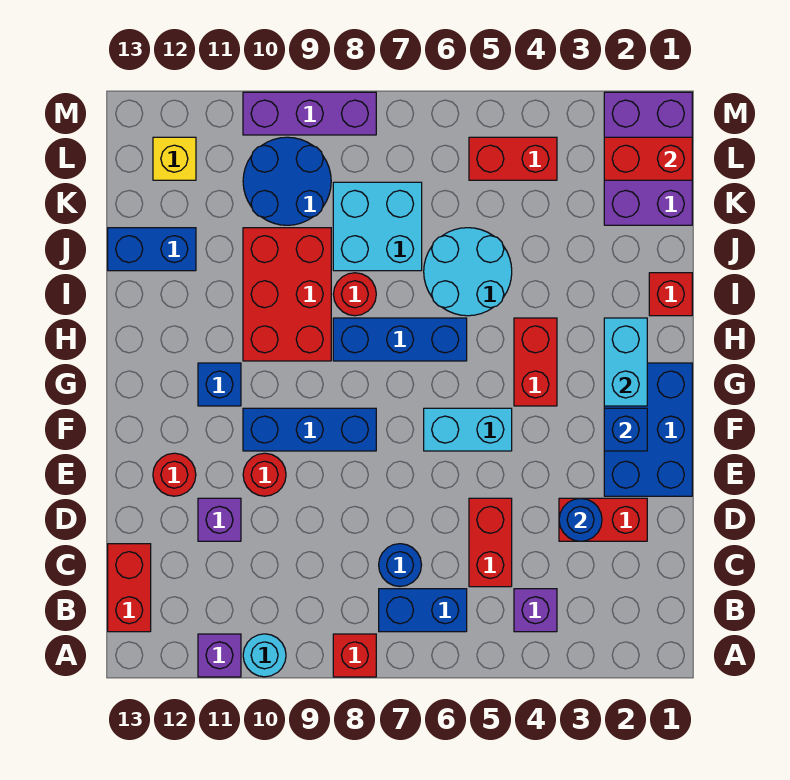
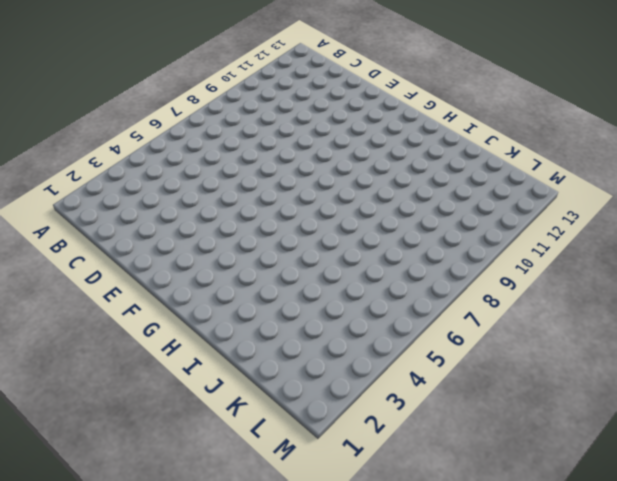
none -> red brick A8 level 1
none -> cyan round brick A10 level 1
none -> purple brick A11 level 1
none -> purple brick B4 level 1

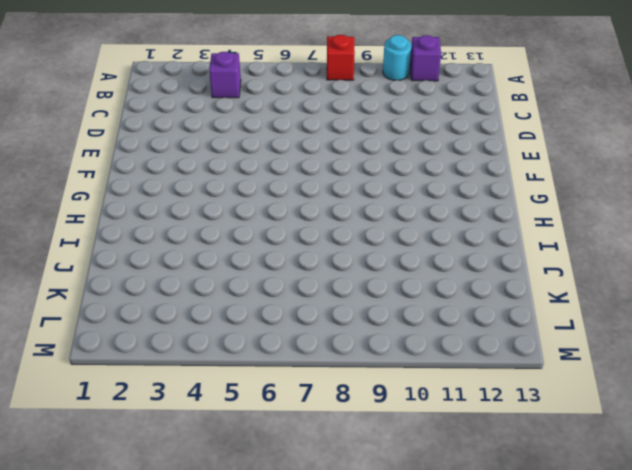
none -> blue brick B6:B7 level 1
none -> red brick B13:C13 level 1
none -> red brick C5:D5 level 1
none -> blue round brick C7 level 1

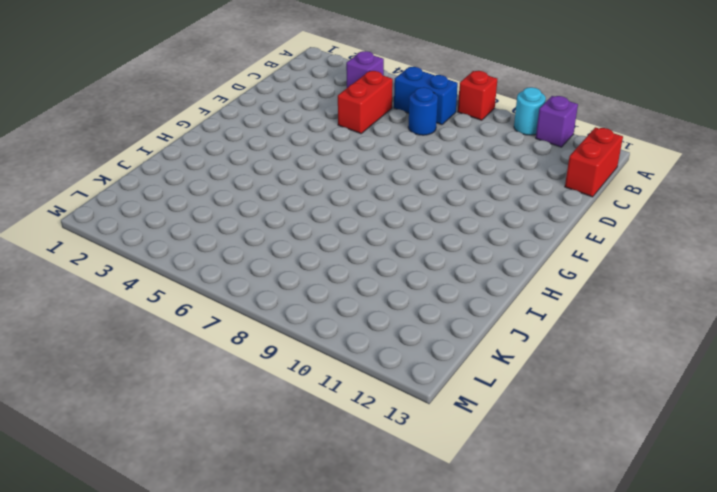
none -> red brick D2:D3 level 1
none -> purple brick D11 level 1
none -> blue brick E1:G2 level 1
none -> red round brick E10 level 1

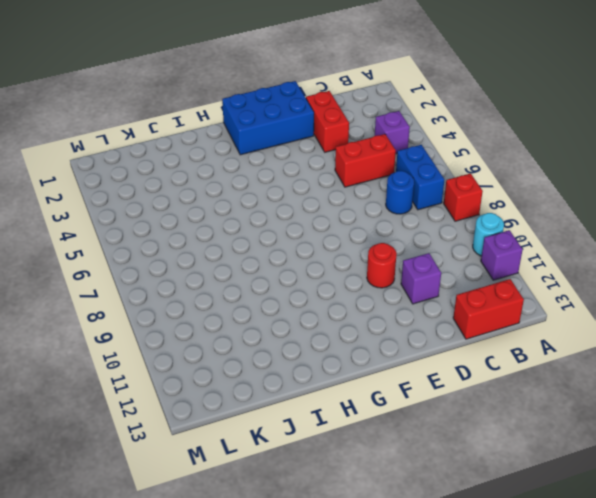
none -> red round brick E12 level 1
none -> cyan brick F5:F6 level 1
none -> blue brick F8:F10 level 1
none -> red brick G4:H4 level 1

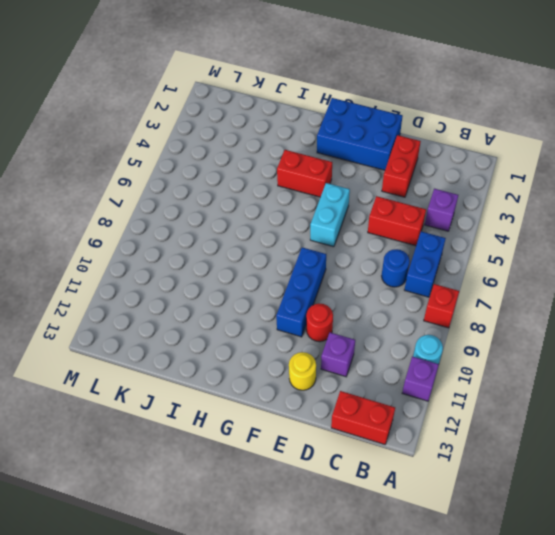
yellow round brick E12 level 1 -> red round brick E12 level 1
none -> blue brick G11 level 1
none -> blue brick H6:H8 level 1
none -> red brick H9:J10 level 1
none -> red brick I1 level 1

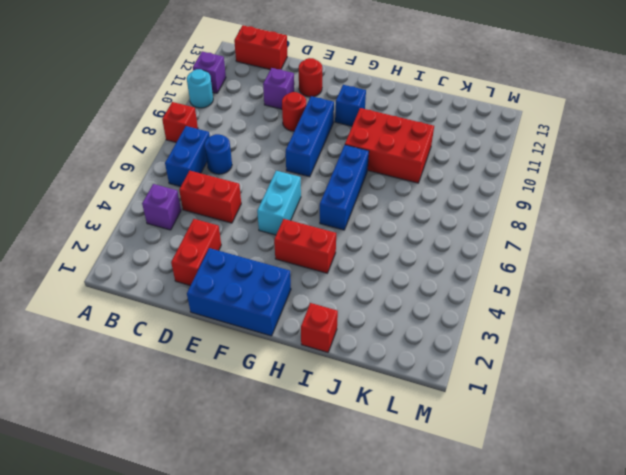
none -> cyan round brick I5:J6 level 1
none -> red round brick I8 level 1
none -> cyan brick J7:K8 level 1
none -> blue brick J12:J13 level 1

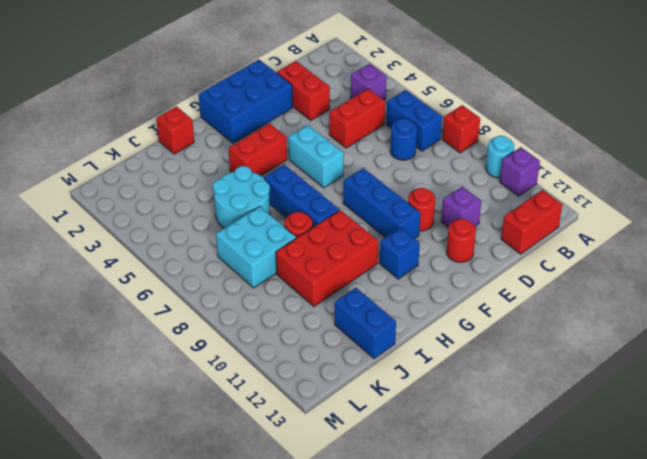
none -> purple brick K1:M2 level 1
none -> blue round brick K9:L10 level 1
none -> red brick L4:L5 level 1
none -> yellow brick L12 level 1

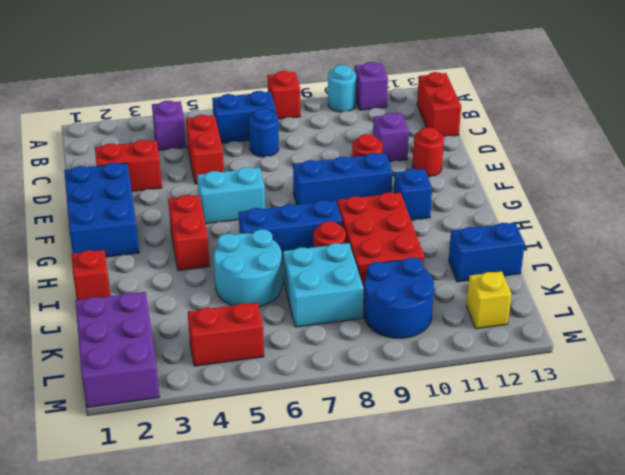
none -> purple brick M8:M10 level 1
none -> blue round brick D3 level 2
none -> blue brick F2 level 2
none -> cyan brick G2:H2 level 2

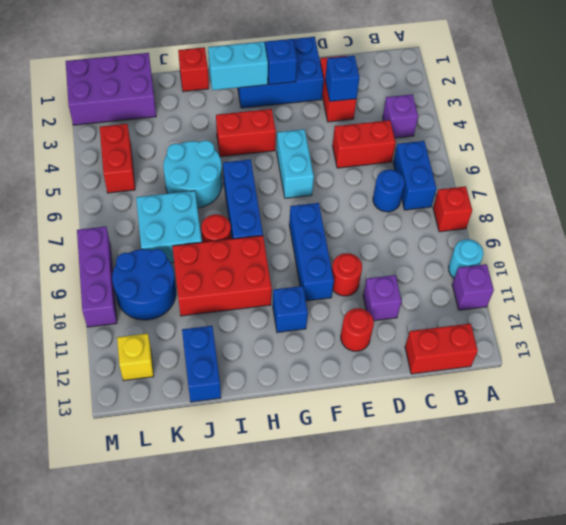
blue brick D3 level 2 -> blue round brick D3 level 2
none -> red brick L1:L2 level 2

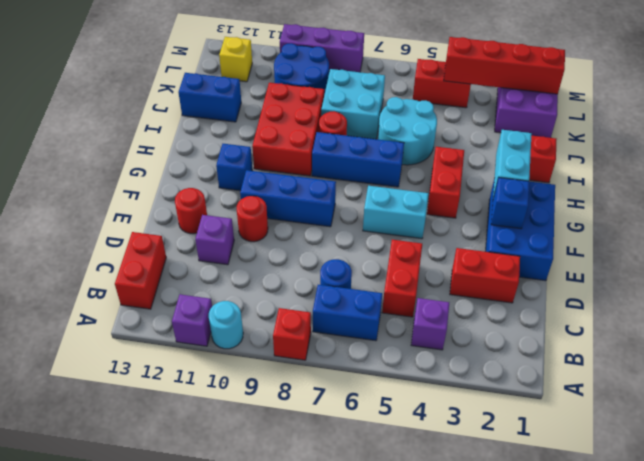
red brick L1:L4 level 2 -> red brick L1:L2 level 2
none -> blue round brick D3 level 2

